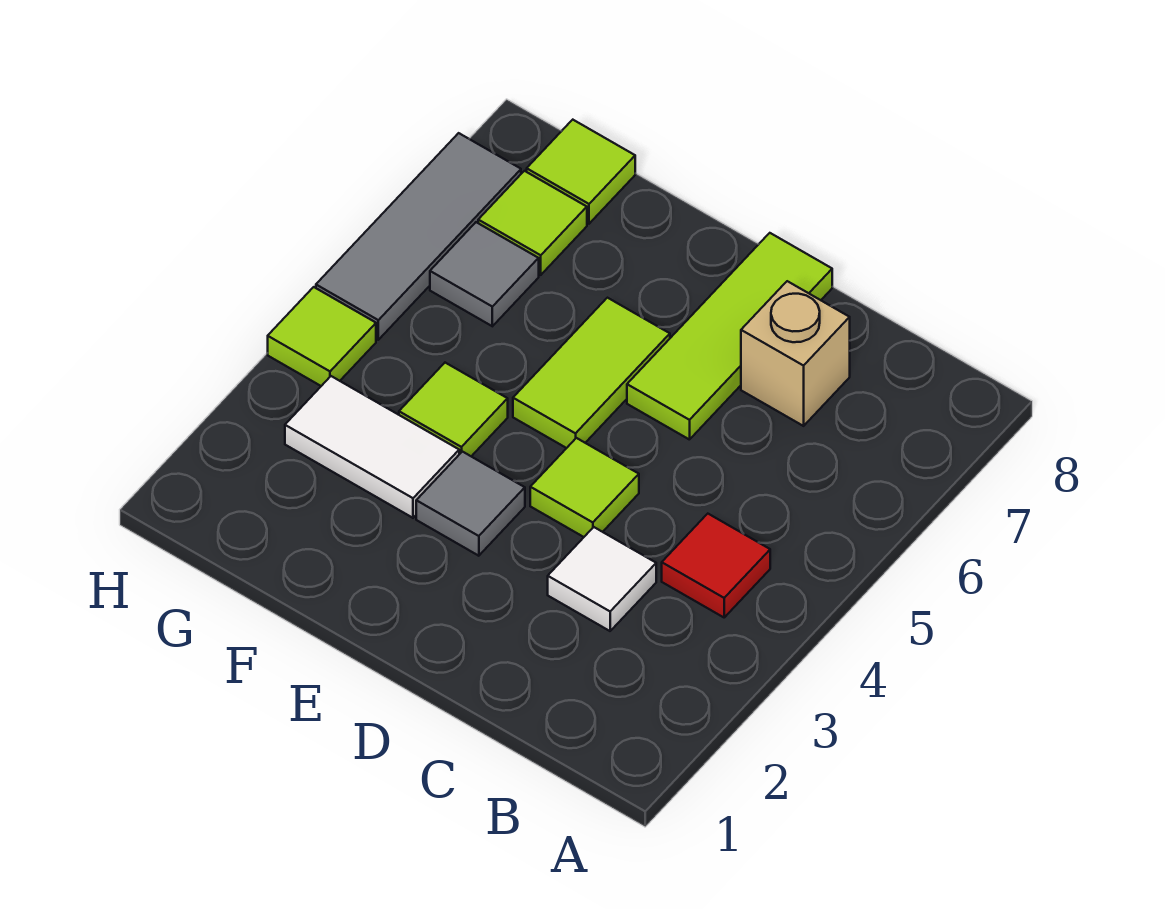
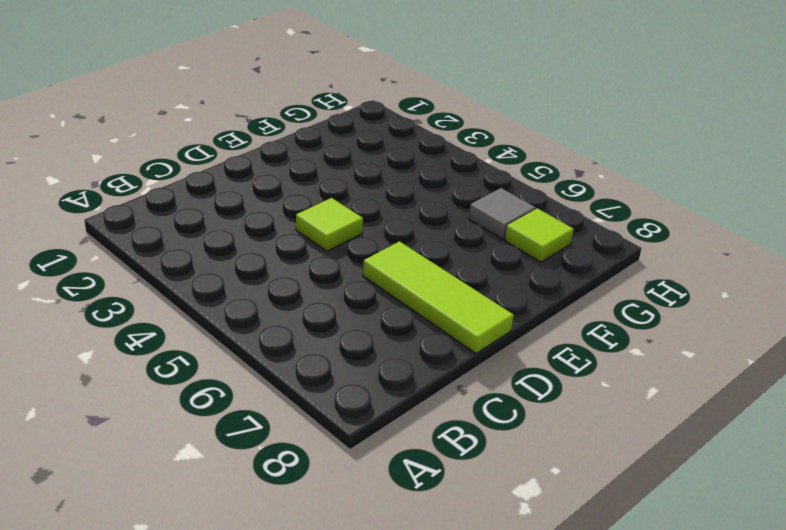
none -> red tile B4 level 1
none -> white tile C3 level 1
none -> tan brick C7 level 1

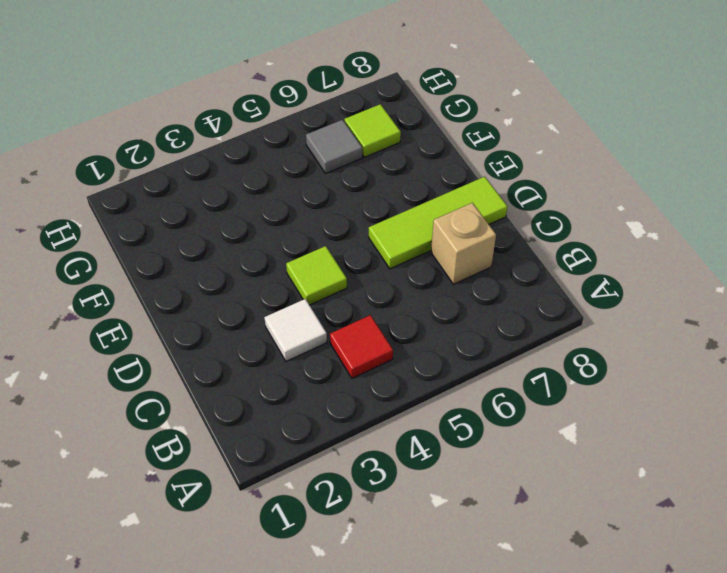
none -> grey tile E3 level 1
none -> lime tile E5:E6 level 1
none -> white tile F3:G3 level 1

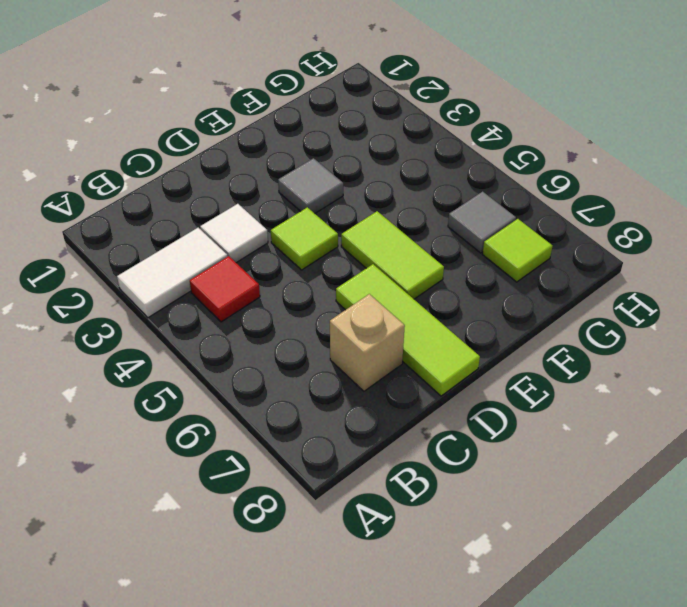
white tile A3:B3 level 1 -> white tile F3:G3 level 1
none -> lime tile F4 level 1
none -> lime tile G8 level 1
none -> lime tile H4 level 1

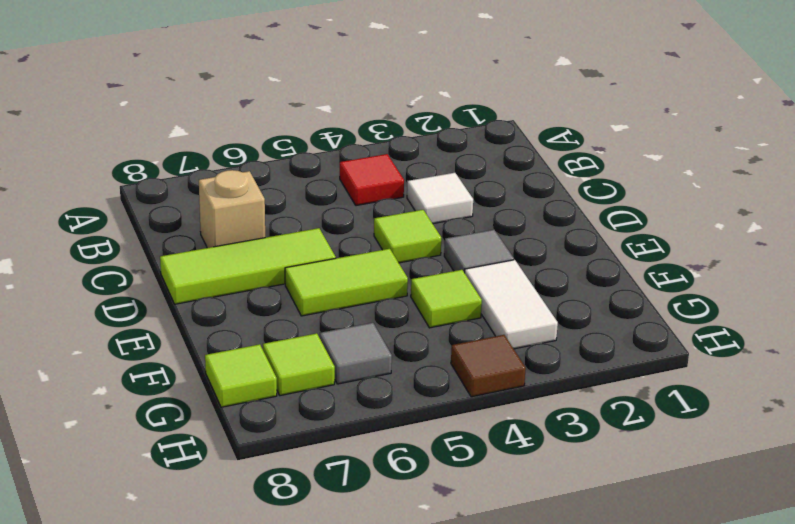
brown tile H4 level 1 -> lime tile H4 level 1
none -> grey tile H5:H7 level 1

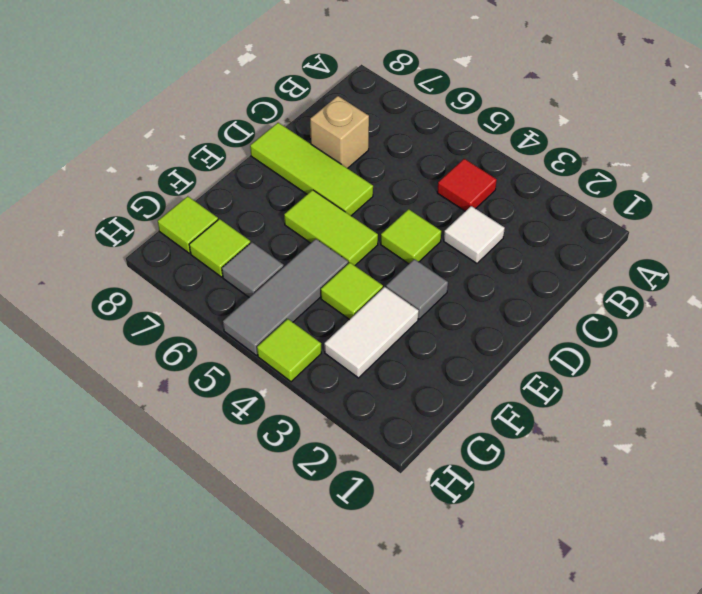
grey tile F5:H5 level 1 -> grey tile H5:H7 level 1

